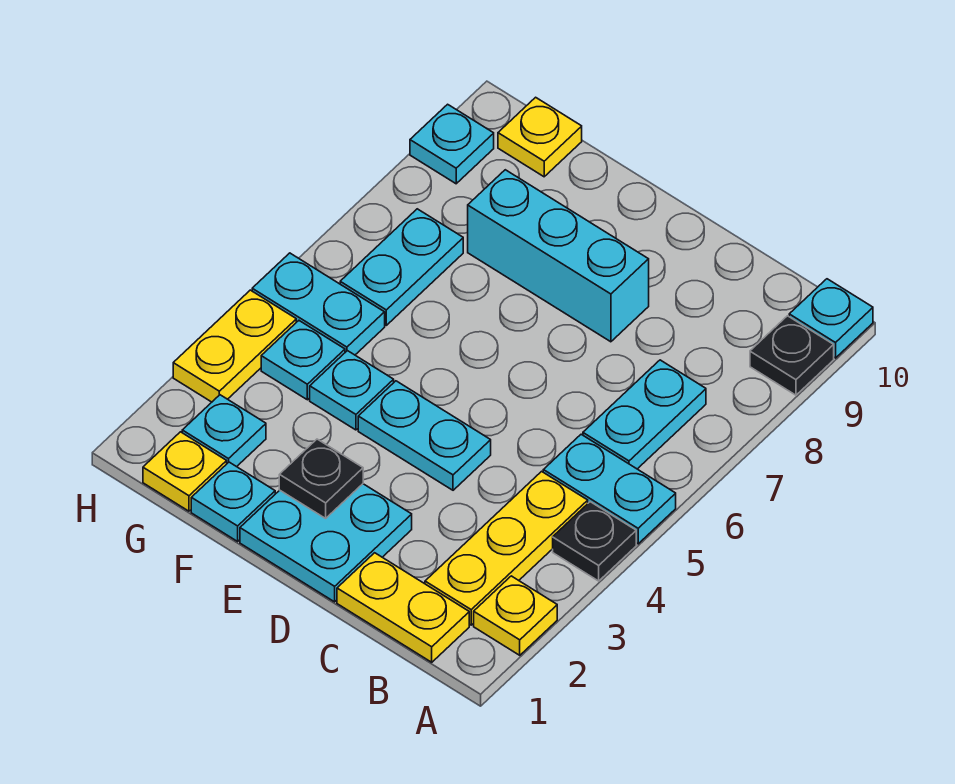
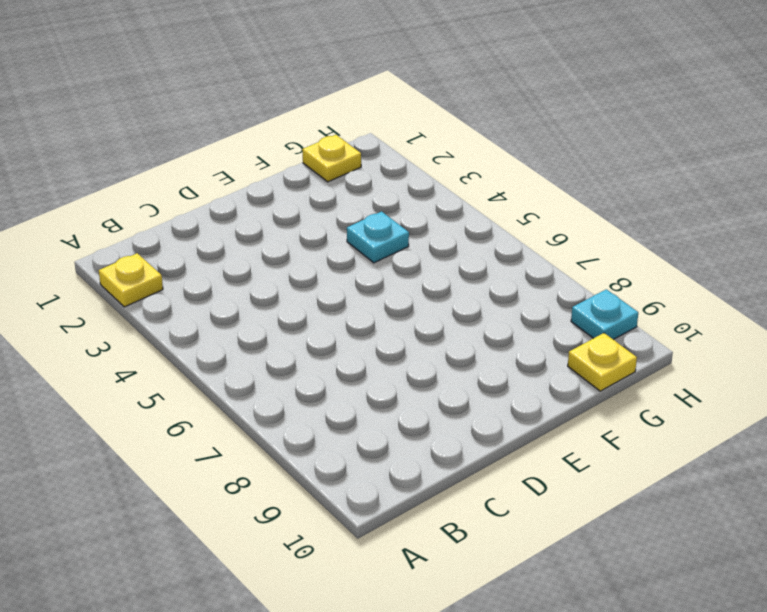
none -> black plate A4 level 1
none -> cyan plate A5:B5 level 1
none -> black plate A9 level 1

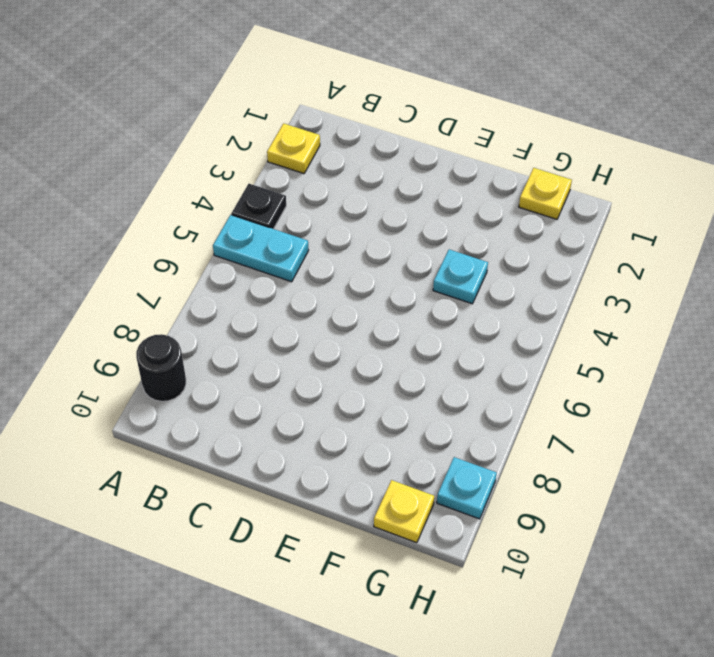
black round brick A9 level 1 -> black plate A9 level 1
none -> cyan plate A10 level 1
none -> yellow plate B1:C1 level 1
none -> yellow plate B2:B4 level 1

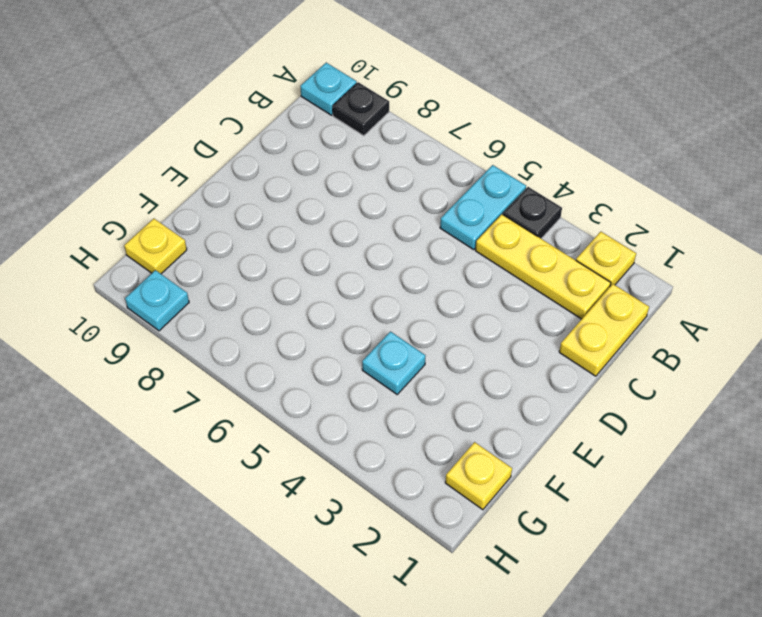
none -> cyan plate B6:B7 level 1
none -> cyan plate D1:E2 level 1
none -> cyan plate D4:E4 level 1

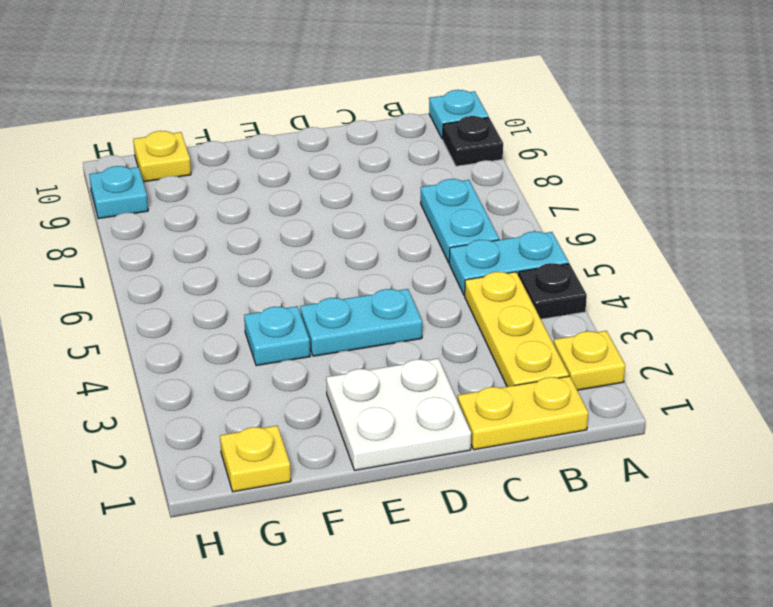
white plate D1:E2 level 1 -> cyan plate D1:E2 level 1
none -> cyan brick D8:F8 level 1
none -> cyan plate F1 level 1
none -> cyan plate G2 level 1

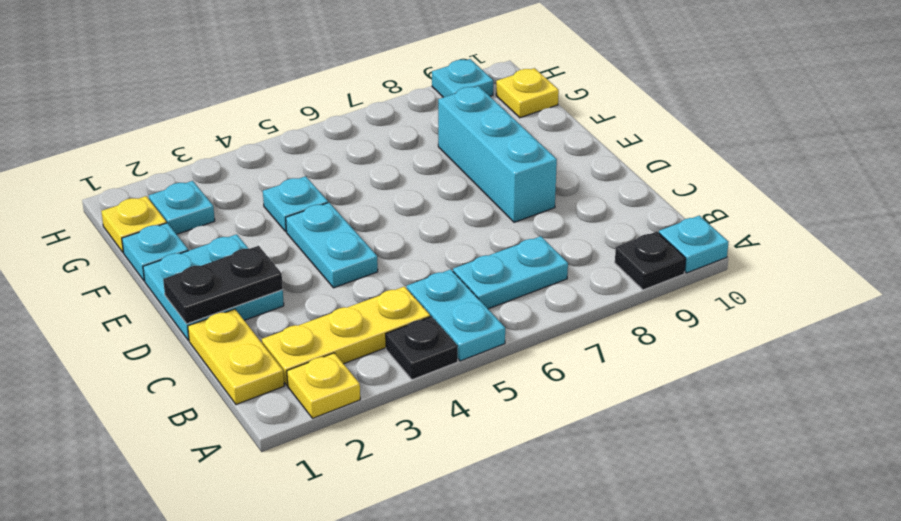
black plate D1:D2 level 2 -> none
none -> cyan plate G4 level 1
none -> cyan plate G5:H5 level 1
none -> cyan plate G6:G7 level 1

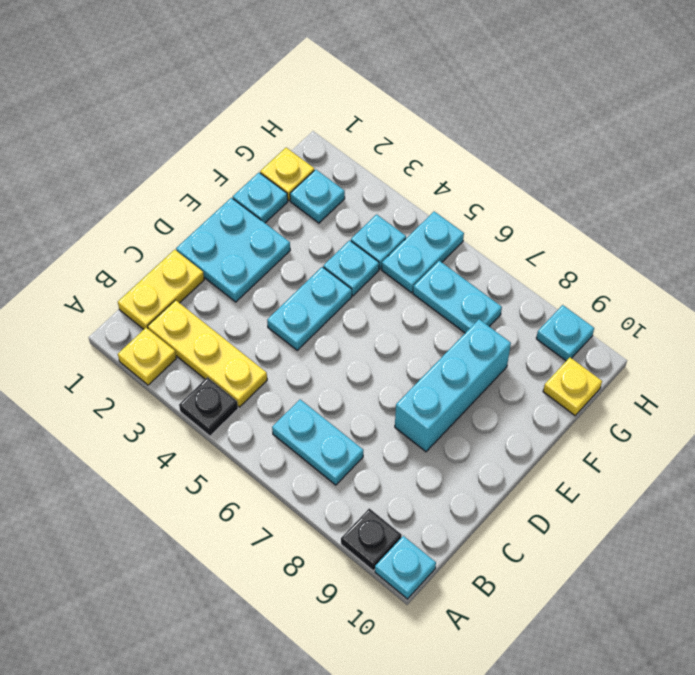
none -> cyan plate A5:B5 level 1
none -> yellow plate H3:H4 level 1
none -> black plate E2 level 2

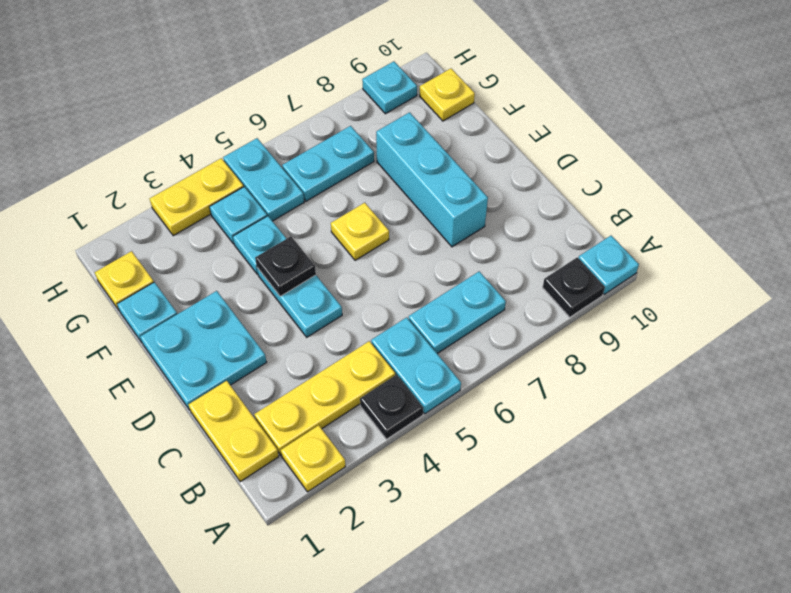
black plate E4 level 2 -> black plate E2 level 2
yellow plate E6 level 1 -> none
none -> cyan plate G2 level 1

